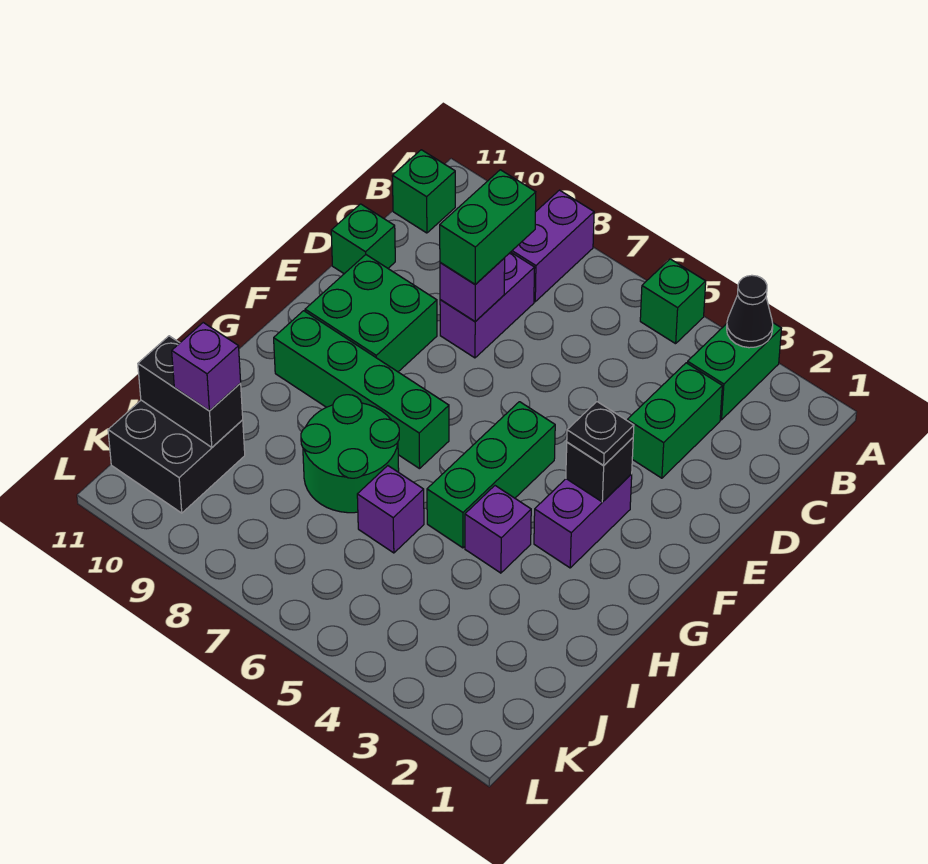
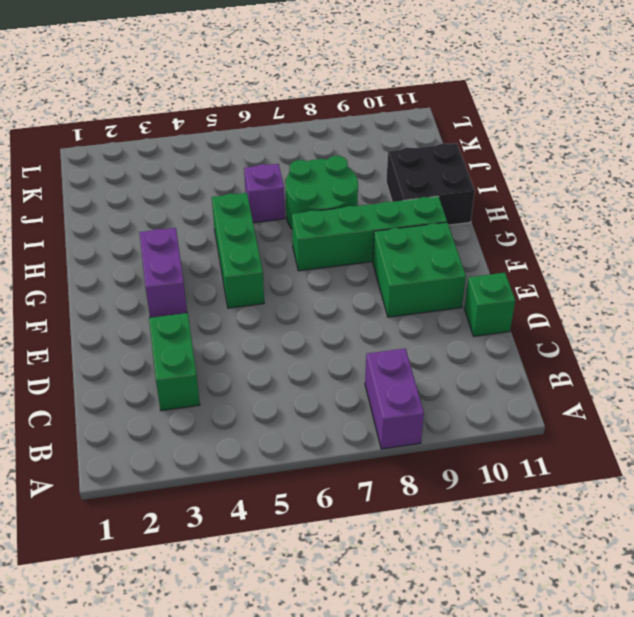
black brick H10:I11 level 1 -> black brick J10:K11 level 1
none -> green brick A3:B3 level 1
none -> green brick A5 level 1
none -> green brick B11 level 1

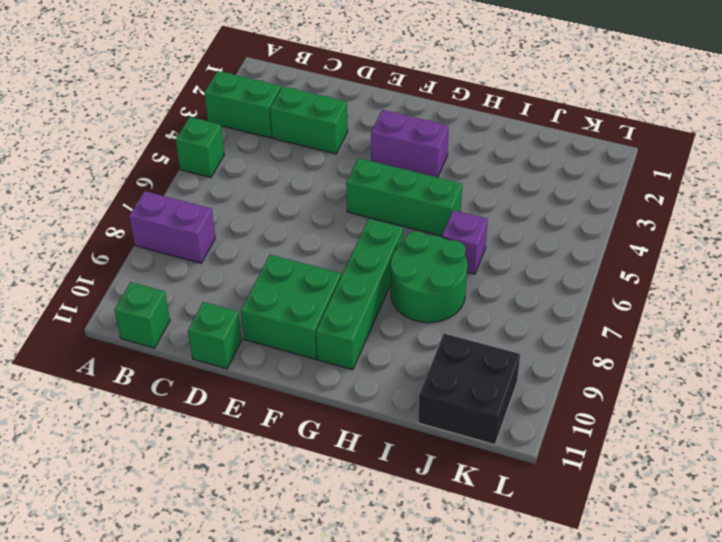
none -> purple brick C8:D8 level 1
none -> purple brick H4 level 1
none -> black cone A3 level 2

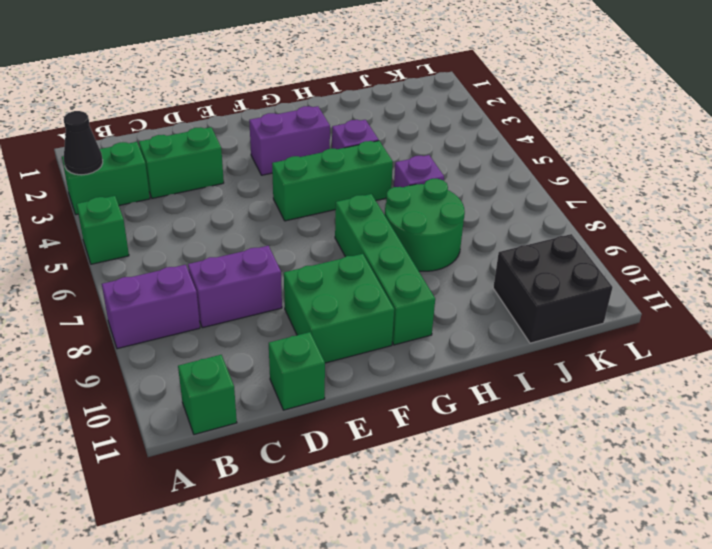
none -> purple brick D8 level 2
none -> black brick F3 level 2
none -> black brick J10:J11 level 2

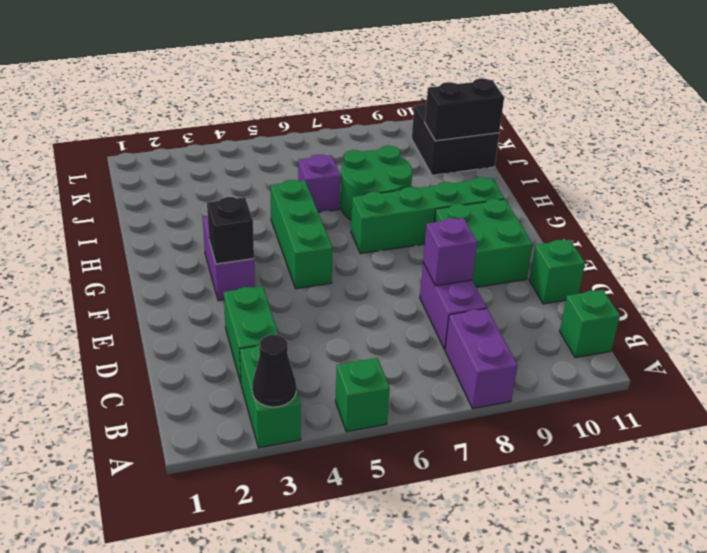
none -> purple brick H4 level 1
none -> green brick C8:D8 level 3
none -> black plate F3 level 3

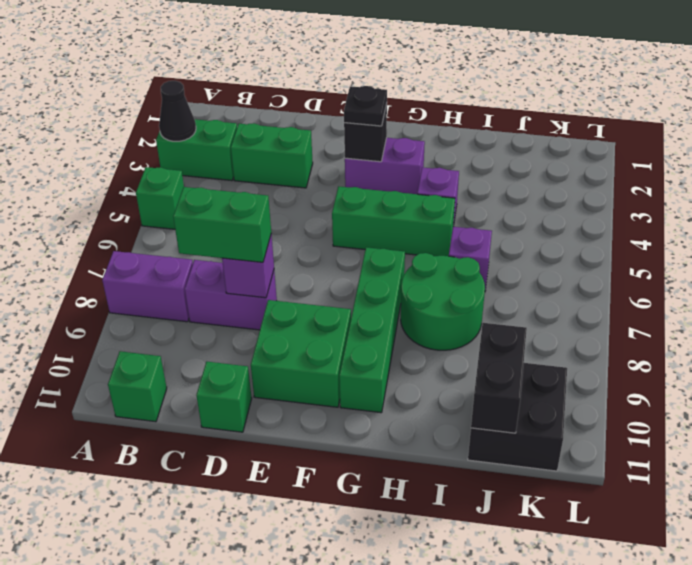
none -> purple brick J10 level 3

